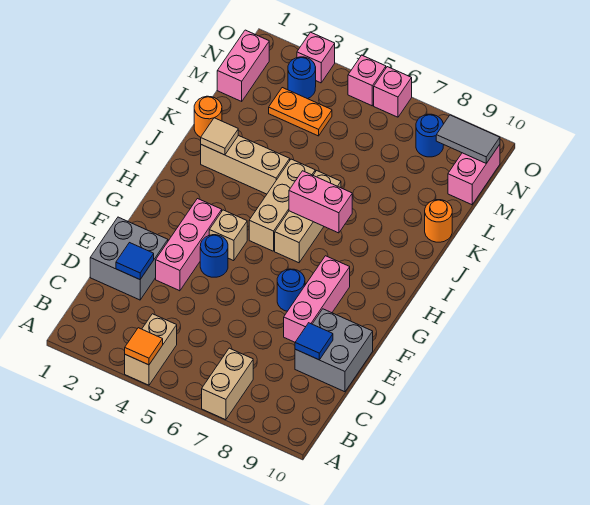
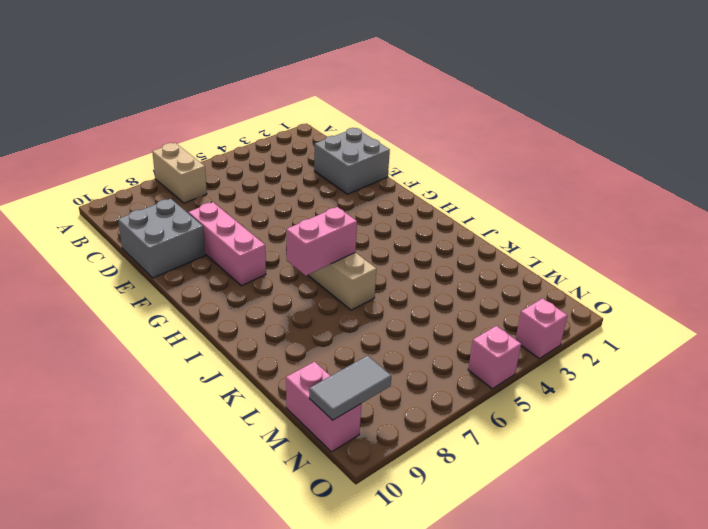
none -> tan brick A4:B4 level 1
none -> pink brick E3:G3 level 1
none -> blue round brick F4 level 1

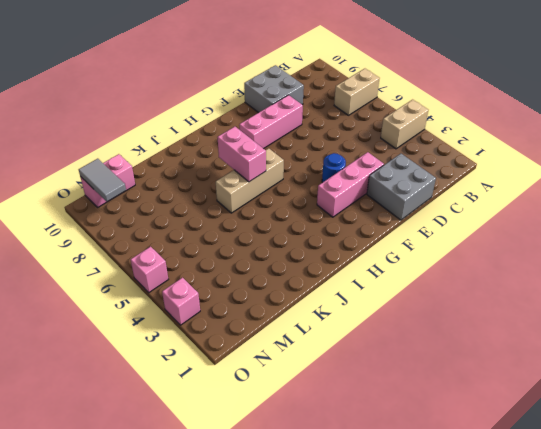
none -> blue round brick F7 level 1
none -> tan brick G4 level 1
none -> tan brick H5:J5 level 1

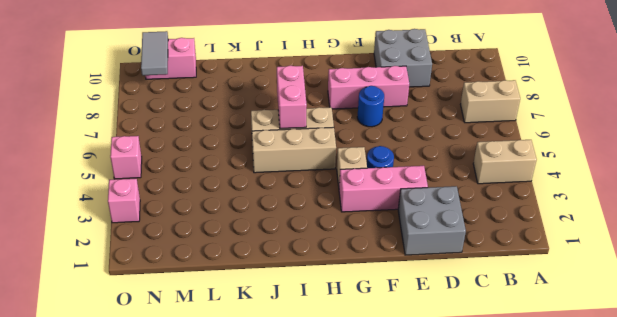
none -> tan brick J2:J4 level 1
none -> orange round brick K1 level 1
none -> orange round brick K10 level 1

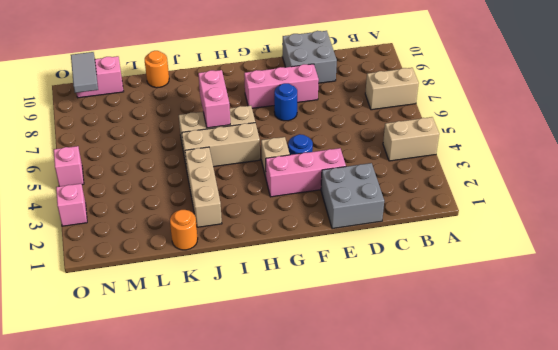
none -> pink brick M1:N1 level 1
none -> orange plate M3:M4 level 1
none -> blue round brick N3 level 1

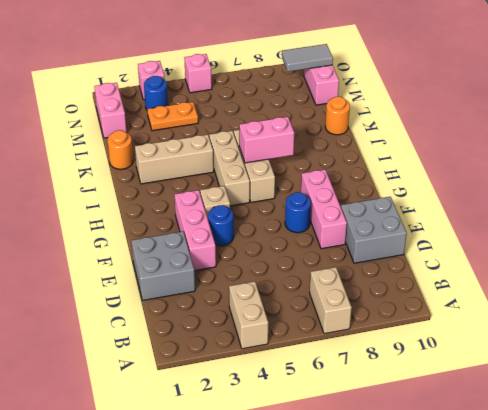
none -> blue round brick N8 level 1
none -> pink brick O6 level 1
none -> orange tile A4 level 2

